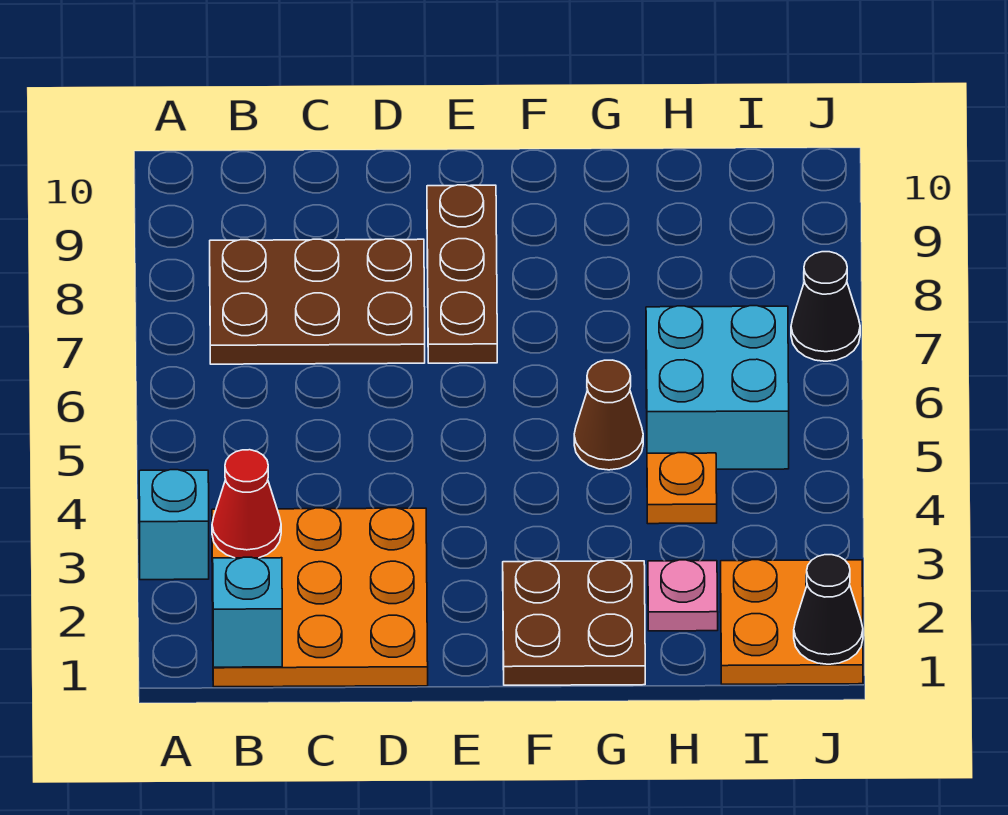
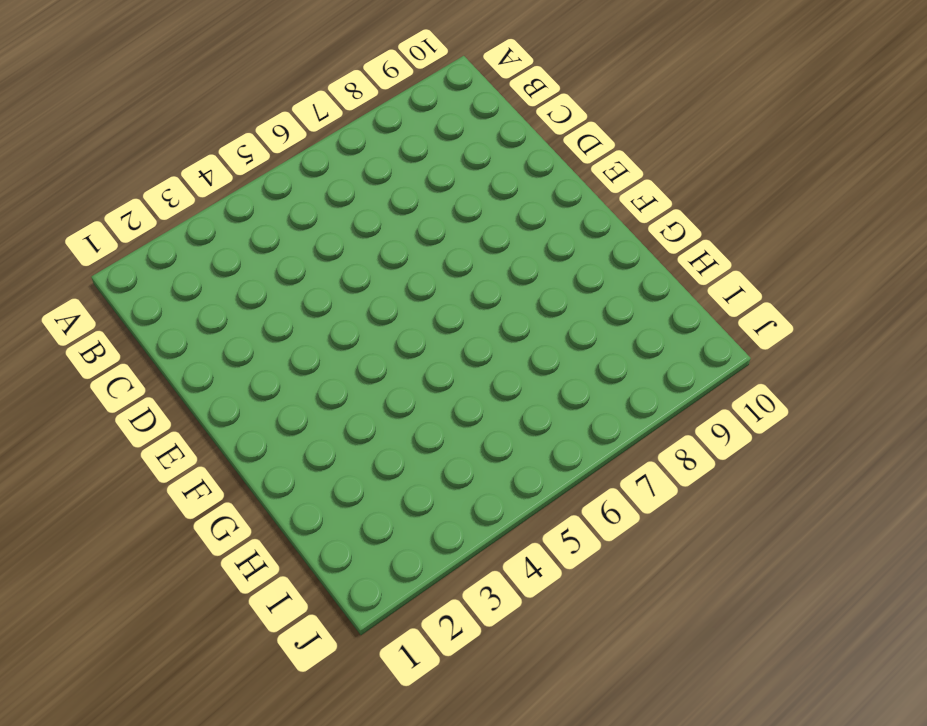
none -> cyan brick A3 level 1
none -> orange plate B1:D3 level 1
none -> brown plate B7:D8 level 1

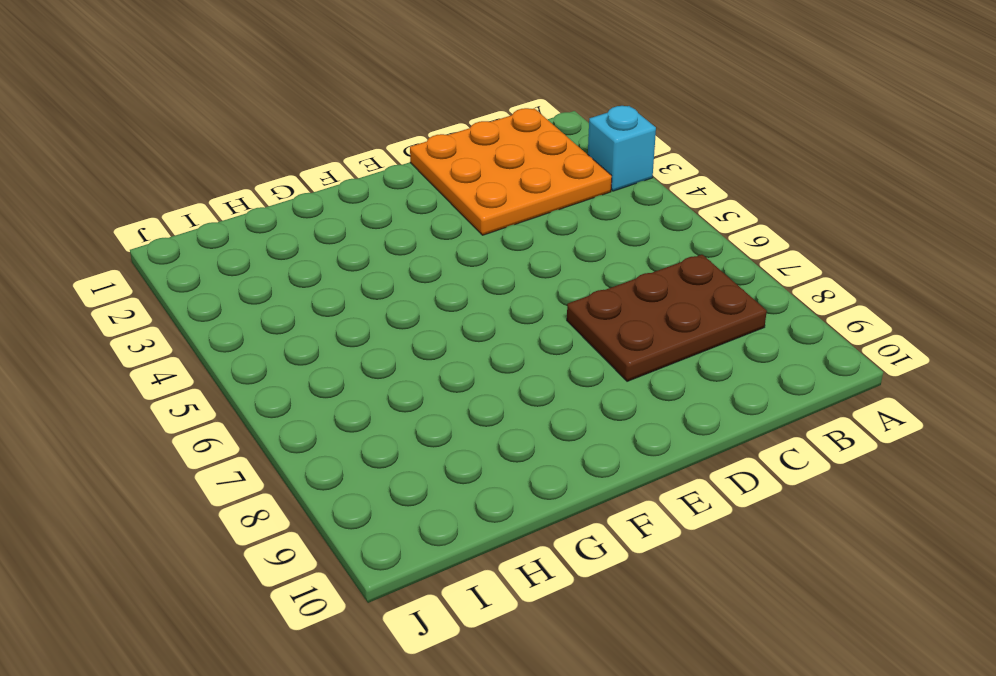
none -> brown plate E7:E9 level 1
none -> brown plate F1:G2 level 1
none -> brown cone G5 level 1

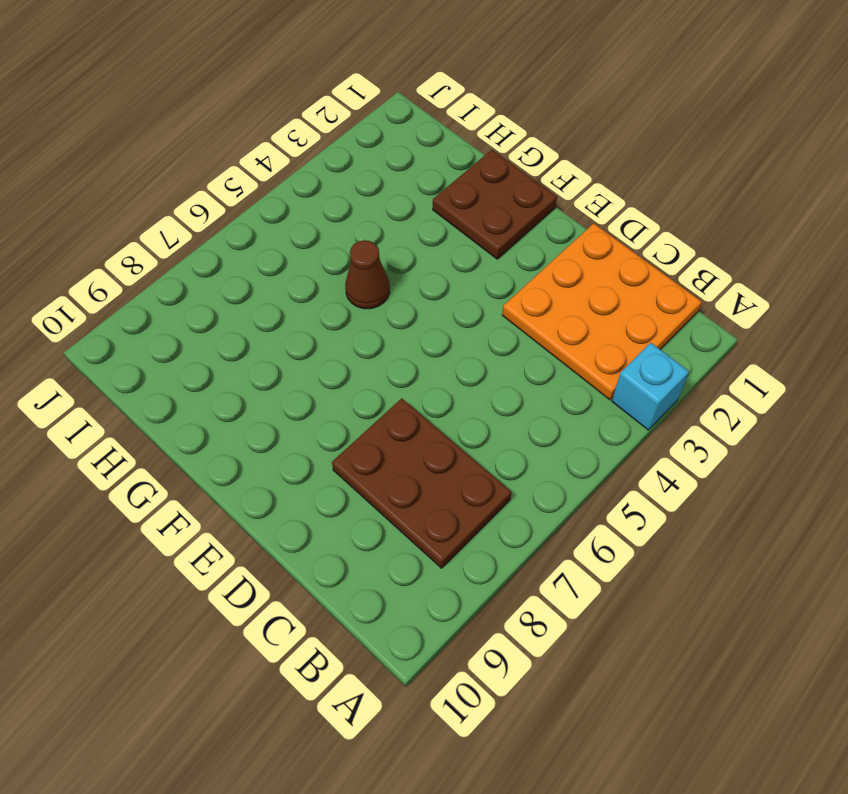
none -> brown plate E7:E9 level 1
none -> pink plate H2 level 1
none -> orange plate H4 level 1

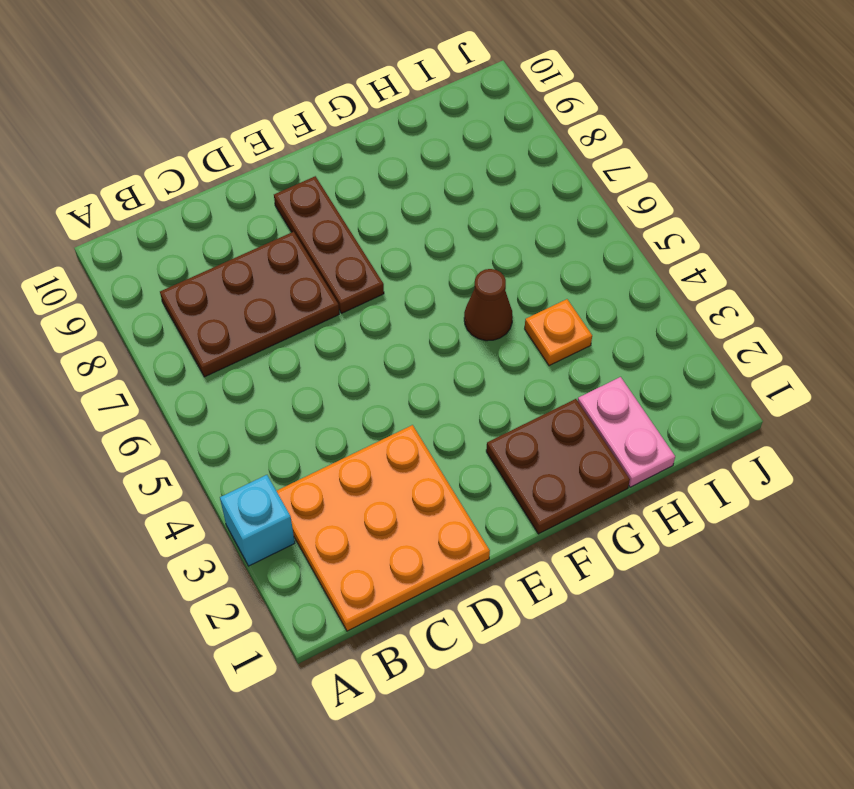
pink plate H1:H2 level 1 -> pink plate H2 level 1
none -> cyan brick H5:I6 level 1
none -> orange plate I1:J2 level 1
none -> black cone J7 level 1

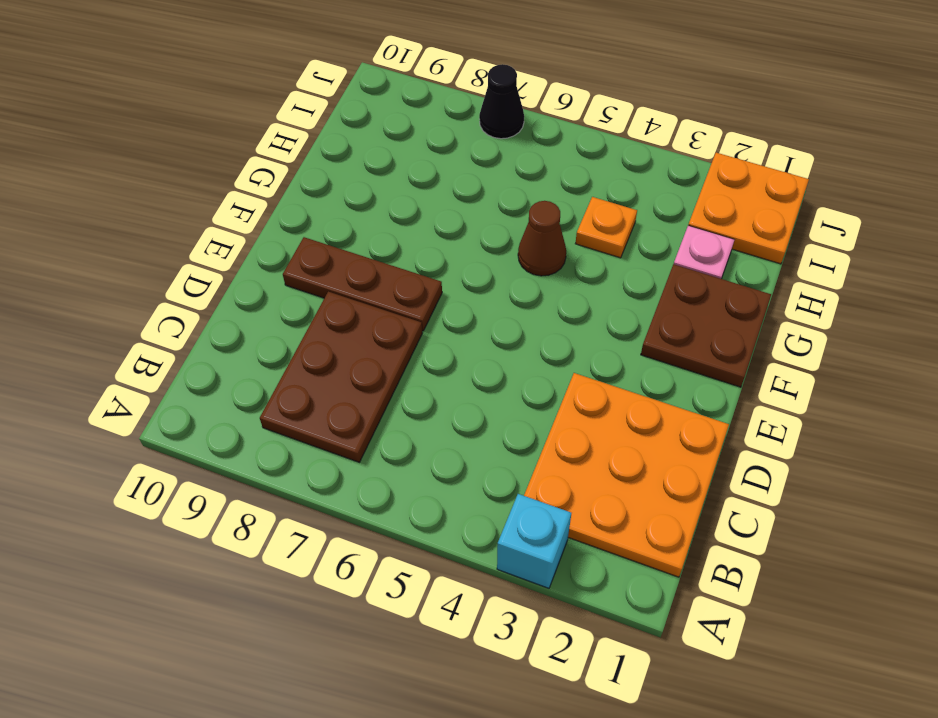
none -> cyan brick H5:I6 level 1
none -> cyan brick B1 level 2
none -> red cone B3 level 2

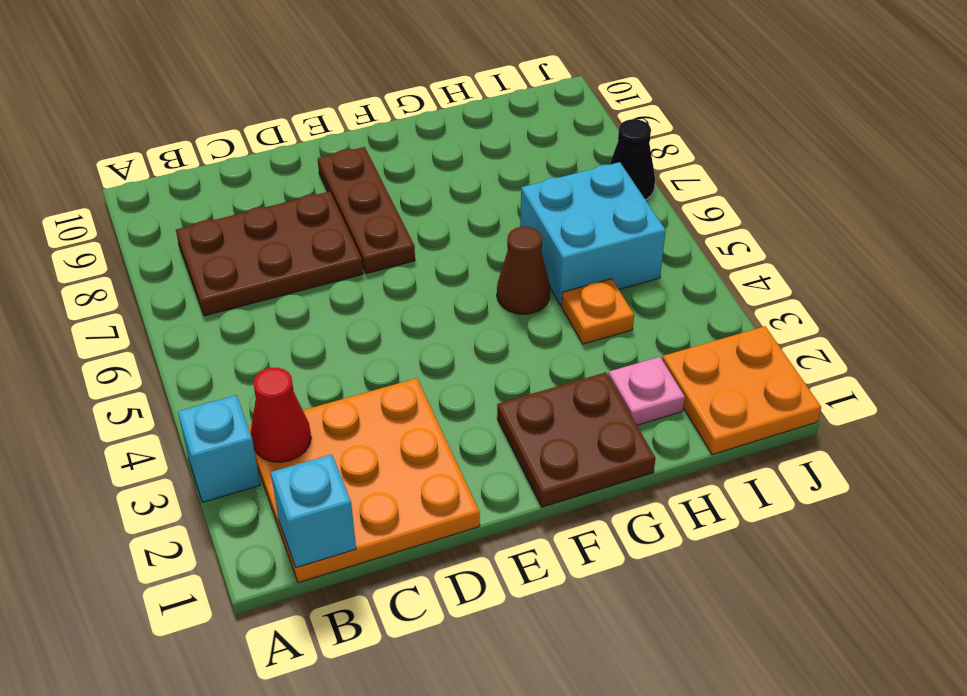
none -> black cone J1 level 2

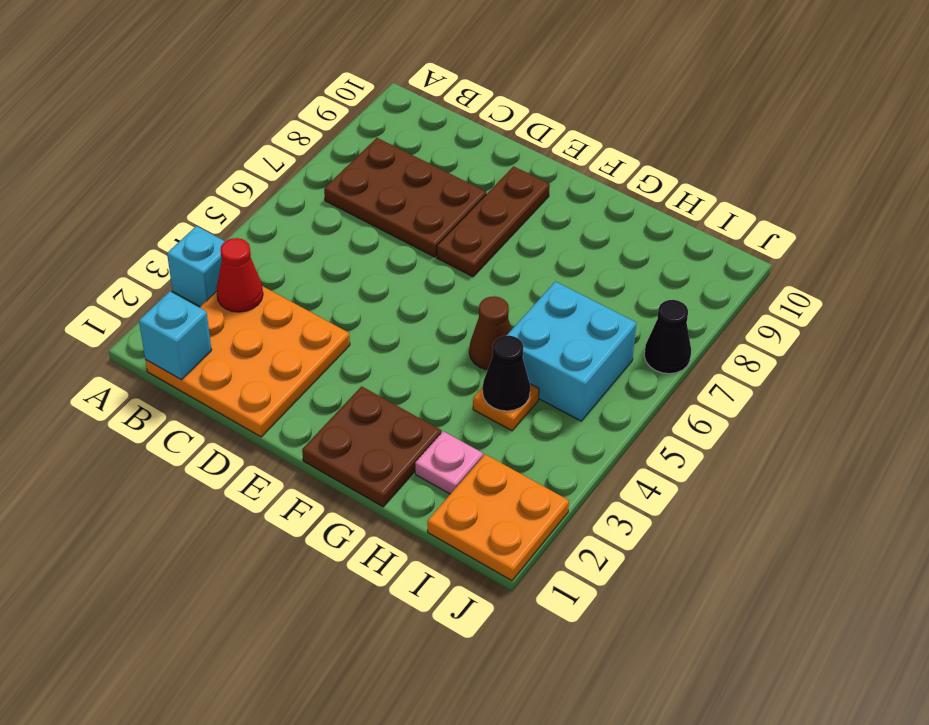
black cone H4 level 2 -> black cone J1 level 2

